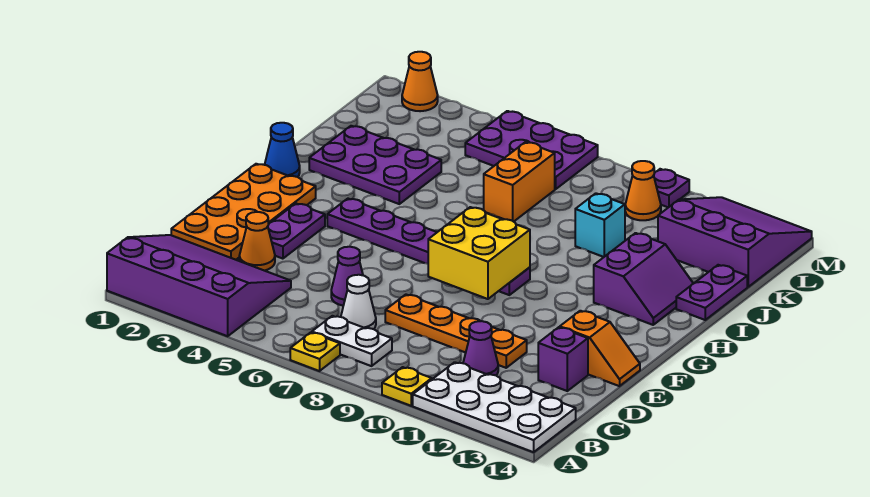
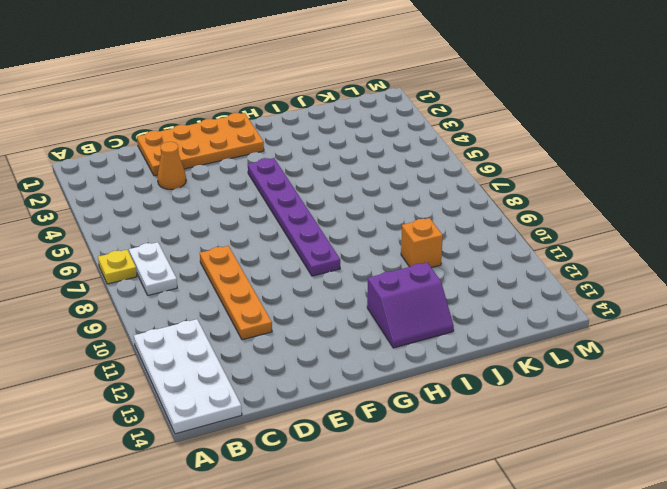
orange brick J10 level 1 -> cyan brick J10 level 1
none -> purple slope A1:C4 level 1 top A
none -> yellow plate A10 level 1
none -> white cone C7 level 1

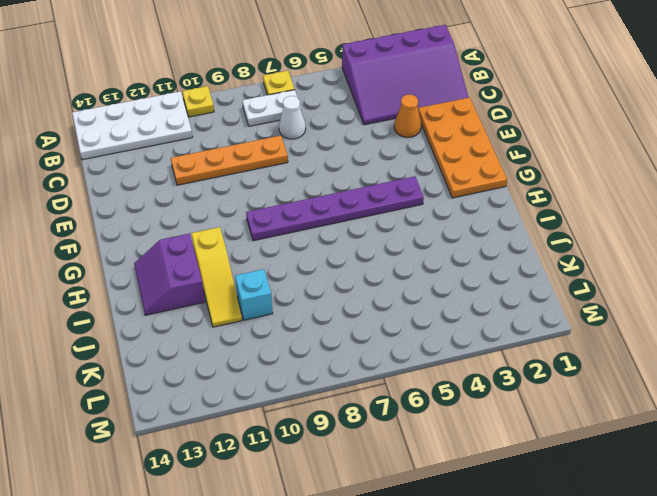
yellow slope H11:J11 level 1 top H -> none
none -> purple cone C11 level 1
none -> purple cone D6 level 1
none -> purple brick D13 level 1

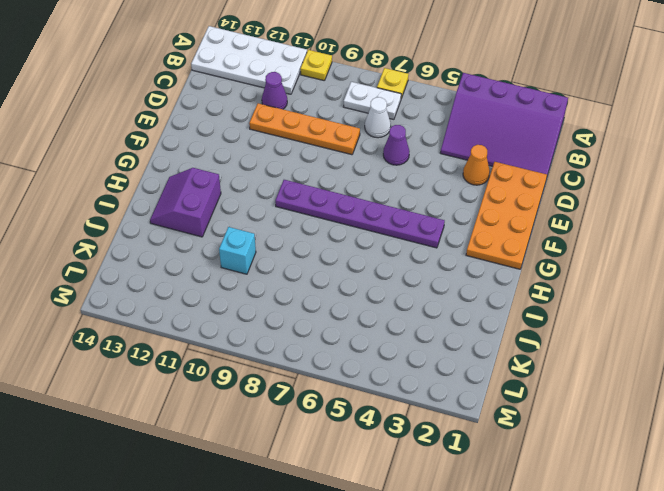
none -> purple brick D13 level 1
none -> purple plate E3:F3 level 1
none -> orange slope E13:E14 level 1 top 13

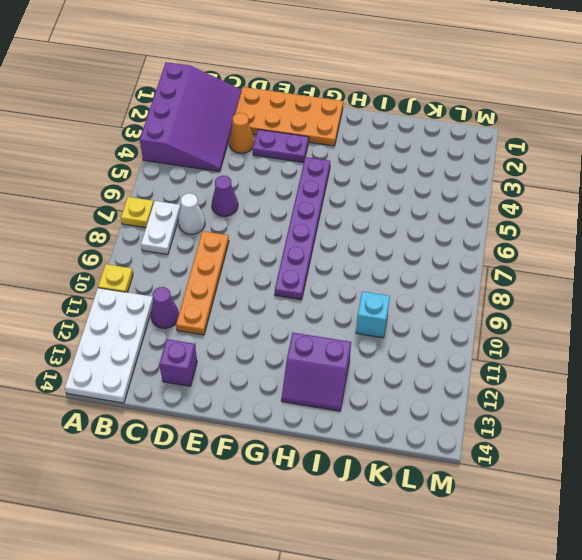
none -> orange slope E13:E14 level 1 top 13
none -> blue cone H1 level 1
none -> purple plate I2:J4 level 1

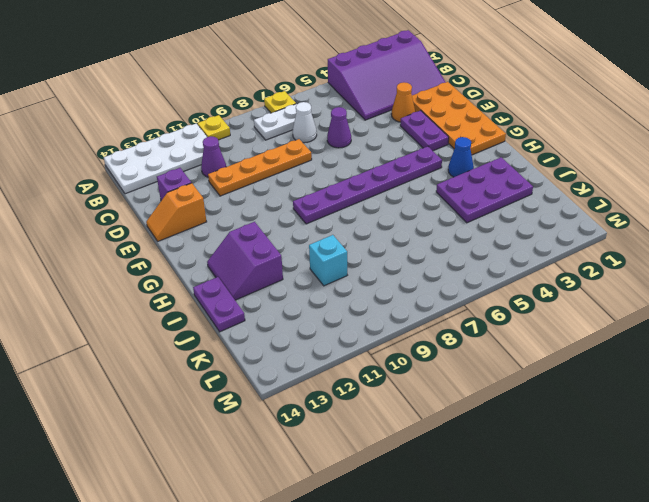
blue cone H3 level 1 -> blue cone H1 level 1
none -> orange brick J7:K7 level 1
none -> purple slope K12:M14 level 1 top K
none -> purple plate L5:M7 level 1

